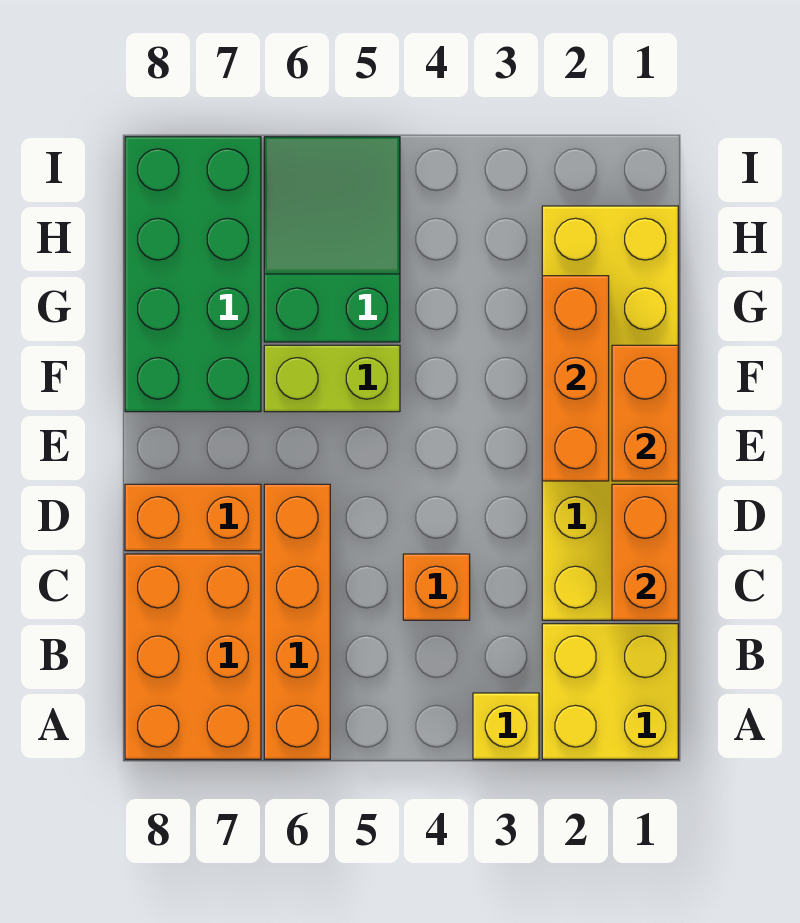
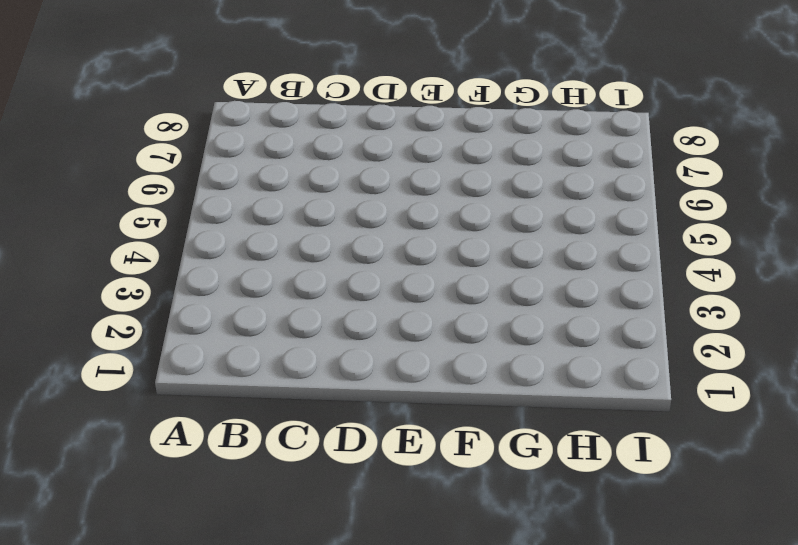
none -> yellow brick A1:B2 level 1
none -> yellow brick A3 level 1
none -> orange brick A6:D6 level 1

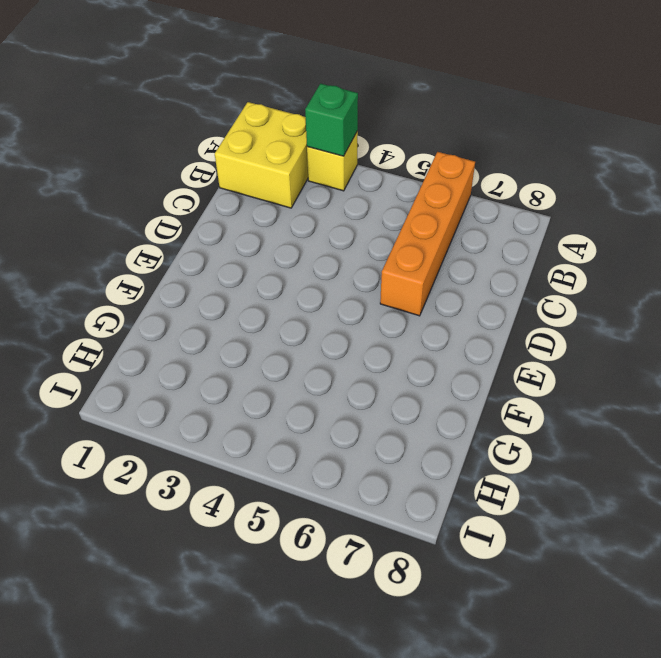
green brick A3 level 2 -> none
none -> orange brick A7:C8 level 1
none -> yellow brick C1:H2 level 1
none -> orange brick C4 level 1

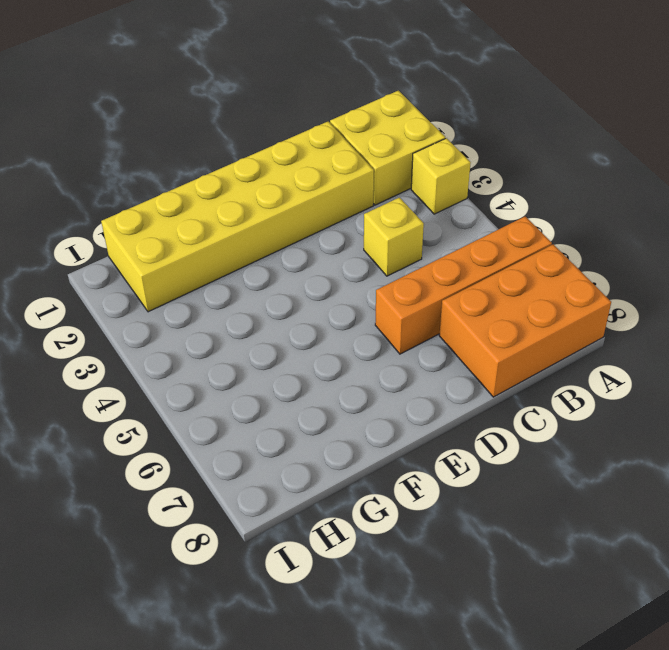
yellow brick C4 level 1 -> orange brick C4 level 1
none -> orange brick D7:D8 level 1
none -> lime brick F5:F6 level 1
none -> green brick F7:I8 level 1

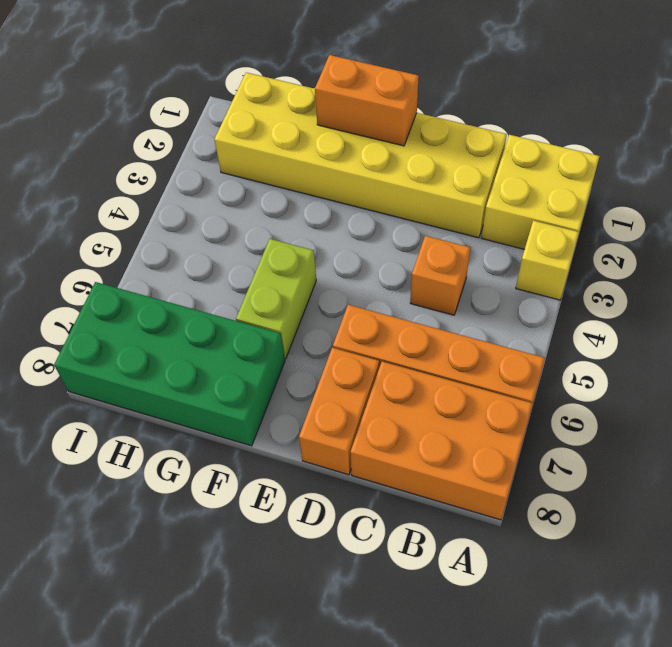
none -> green slope G5:I6 level 1 top G
none -> orange brick C1:D1 level 2
none -> orange brick E2:G2 level 2

